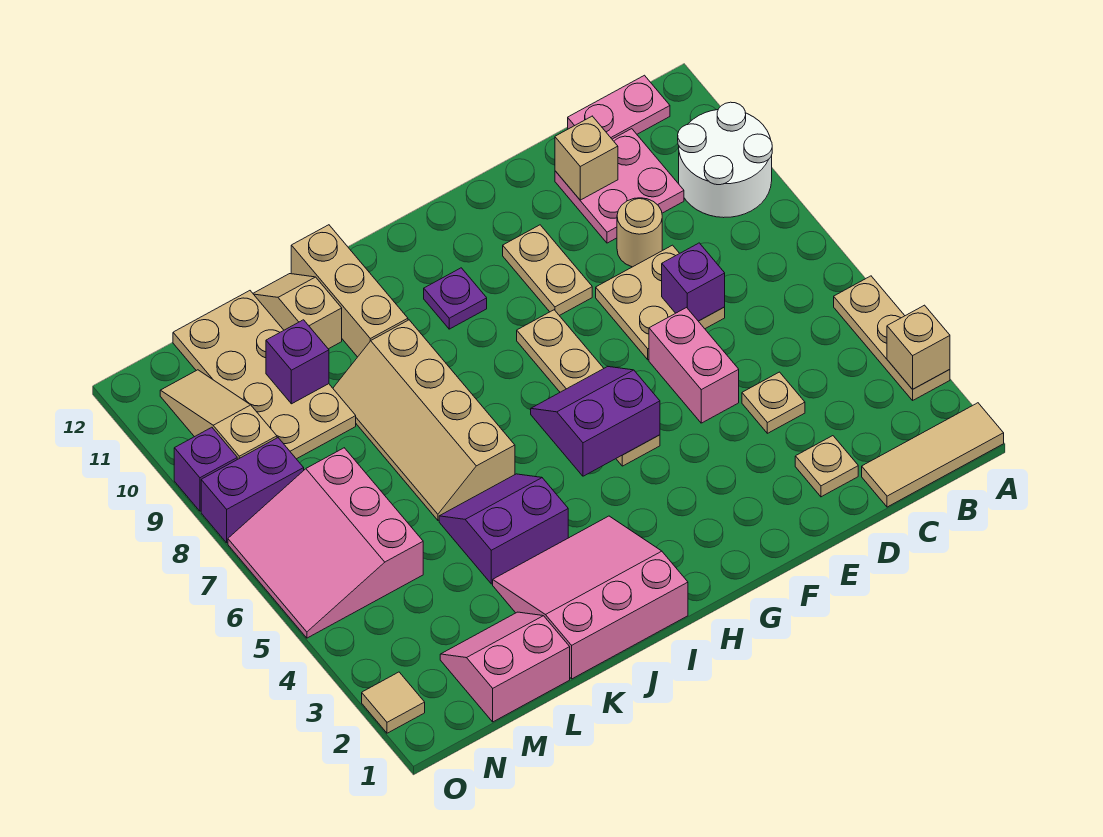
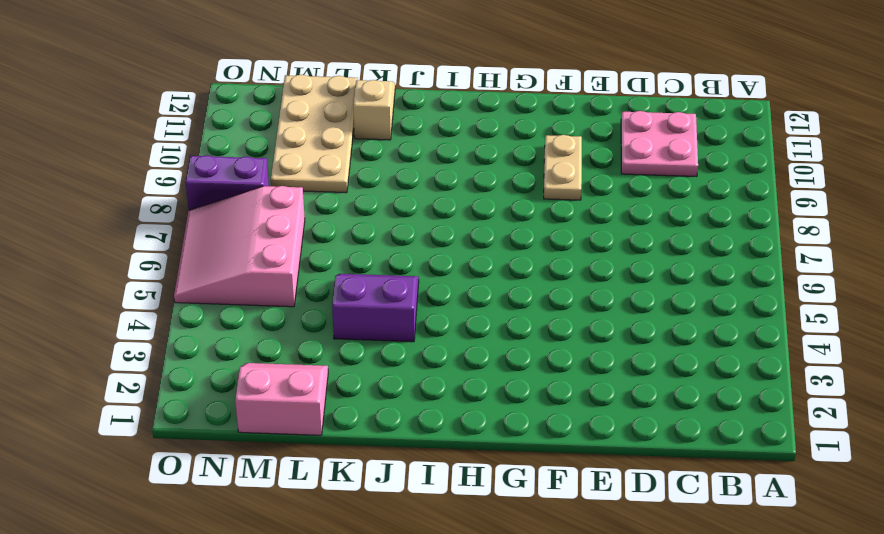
none -> tan tile A1:C1 level 1
none -> tan plate A3:A5 level 1
none -> white round brick A9:B10 level 1
none -> pink plate B12:C12 level 1

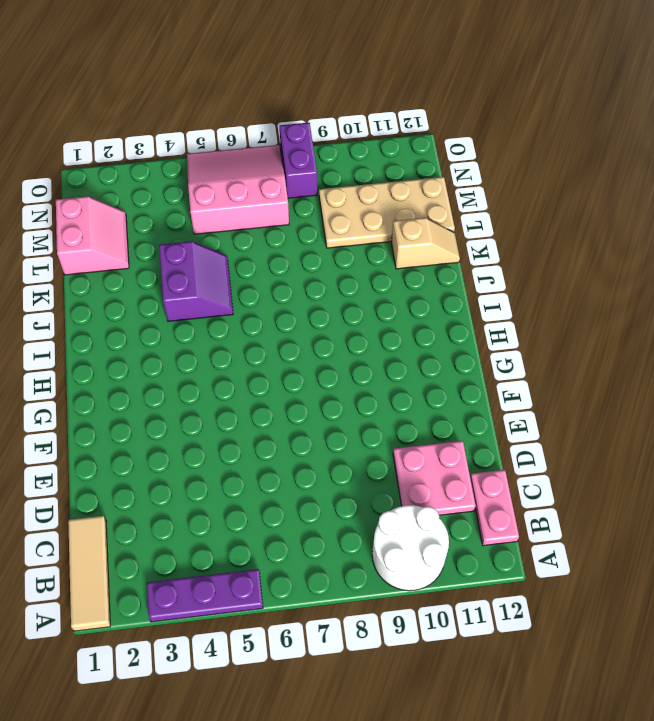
purple plate A3:A5 level 1 -> tan plate A3:A5 level 1
none -> tan plate D2 level 1
none -> tan plate D4 level 1
none -> tan plate D7:E8 level 1
none -> tan round brick D9 level 1

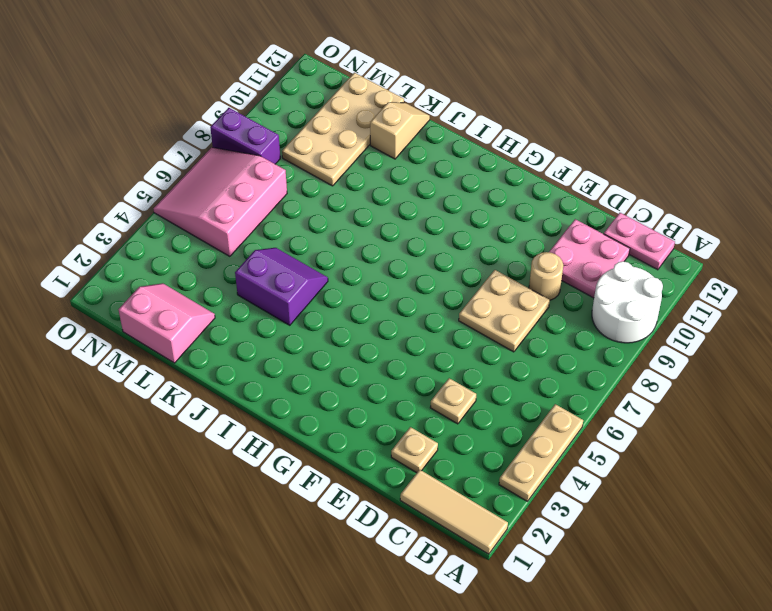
none -> pink brick E5:E6 level 1
none -> tan plate F9:F10 level 1
none -> tan plate G5:G8 level 1
none -> purple plate H10 level 1

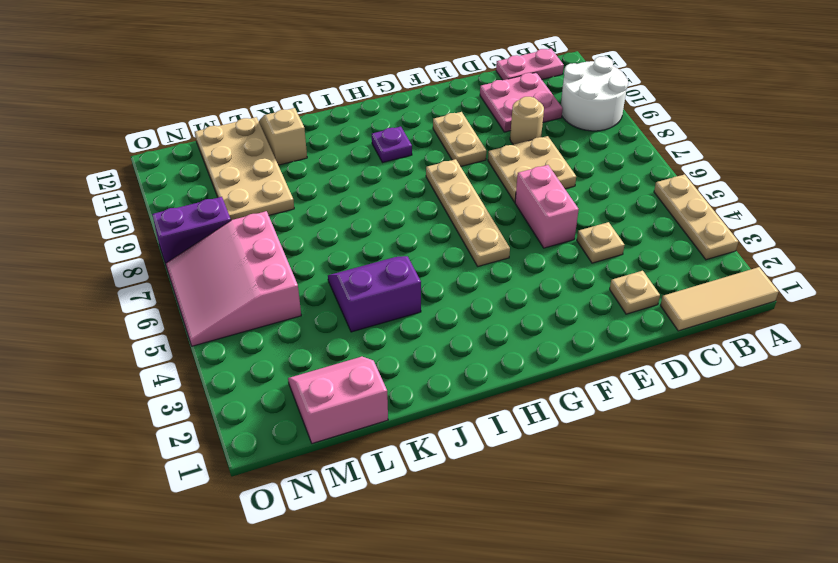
none -> pink slope I1:K3 level 1 top 1
none -> tan slope J6:K9 level 1 top J
none -> tan brick J10:J12 level 1
none -> tan slope N9:N11 level 1 top 9

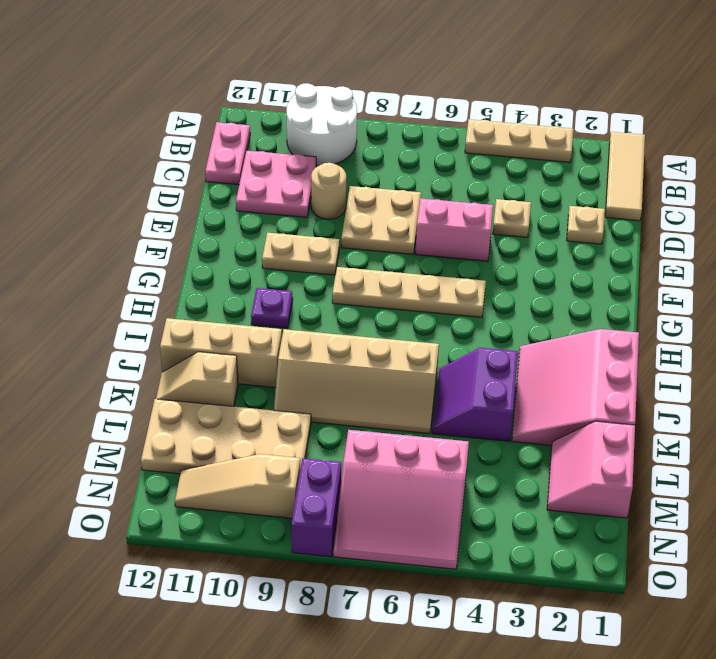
none -> tan tile O2 level 1
none -> purple brick O9 level 1
none -> tan brick A3 level 2
none -> purple brick D7 level 2

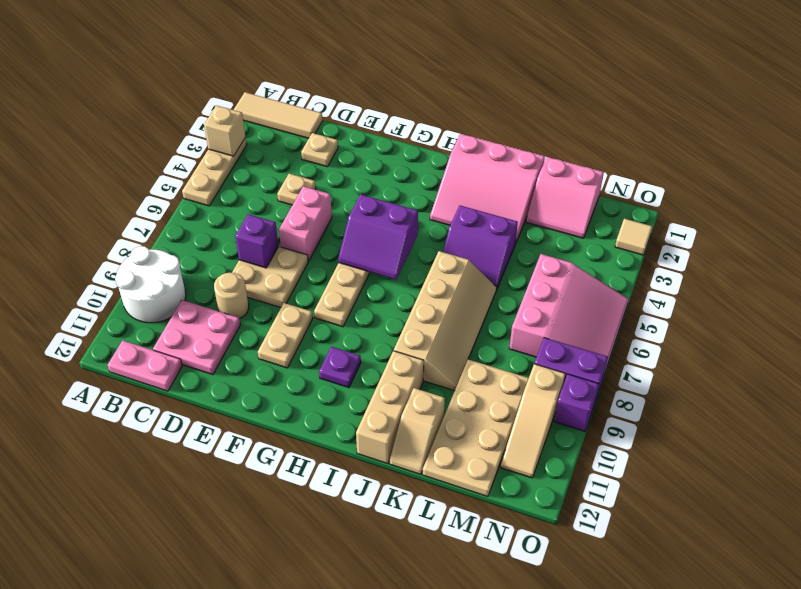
none -> tan brick D11 level 2
none -> purple brick L10 level 2

